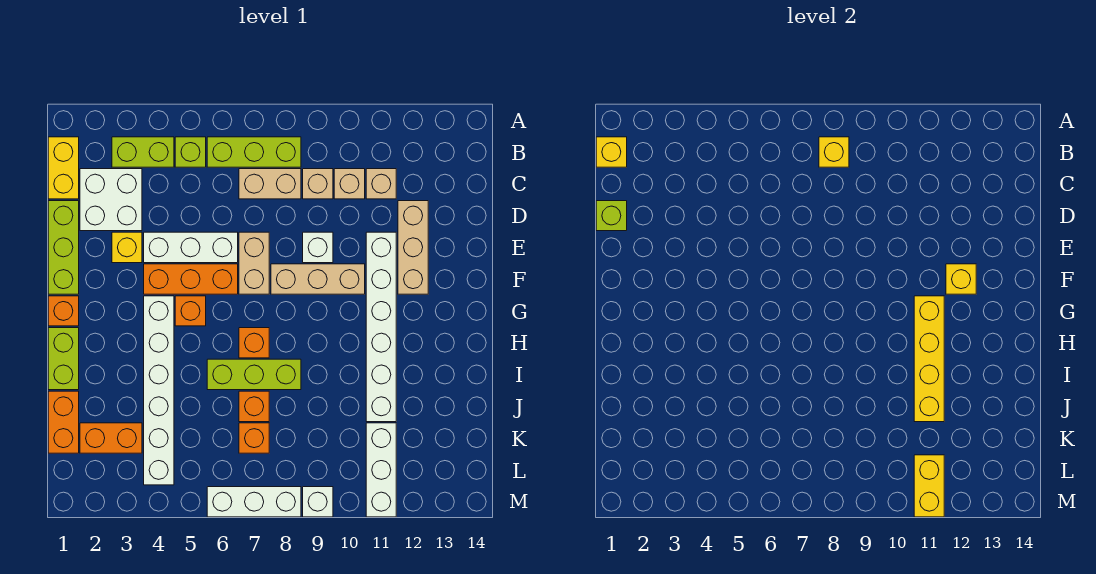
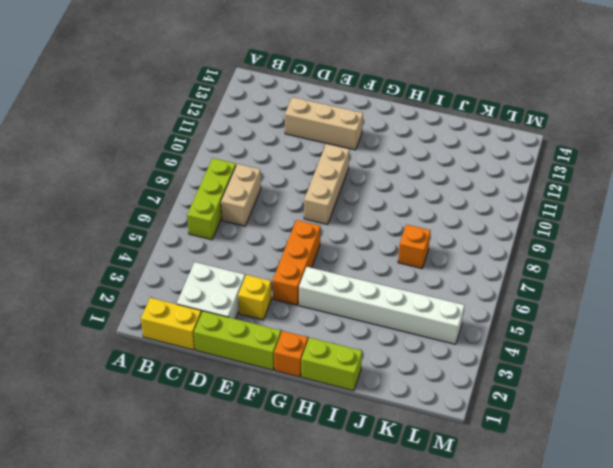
none -> lime brick B3:B4 level 1
none -> lime brick B5 level 1
none -> tan brick C9 level 1
none -> tan brick C10 level 1

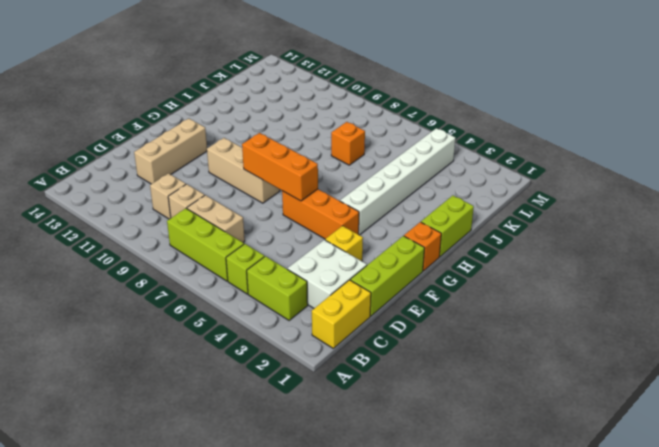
orange brick F6:F8 level 2 -> none
none -> tan brick C11 level 1
none -> white brick E4:E6 level 1
none -> tan brick E7:F7 level 1
none -> white brick E9 level 1

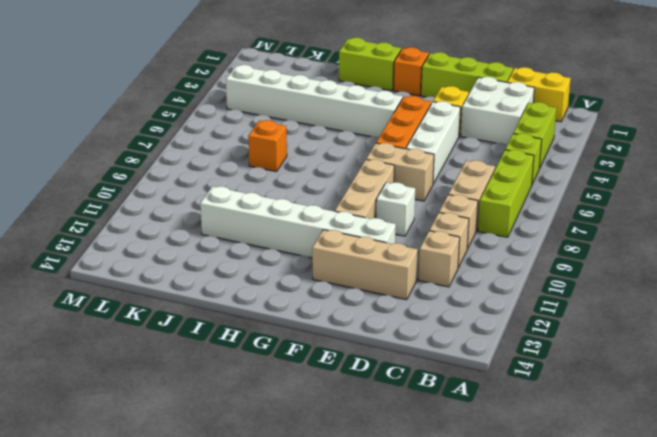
none -> orange brick G5 level 1
none -> orange brick H7 level 1
none -> lime brick I6:I8 level 1
none -> orange brick J1:K1 level 1

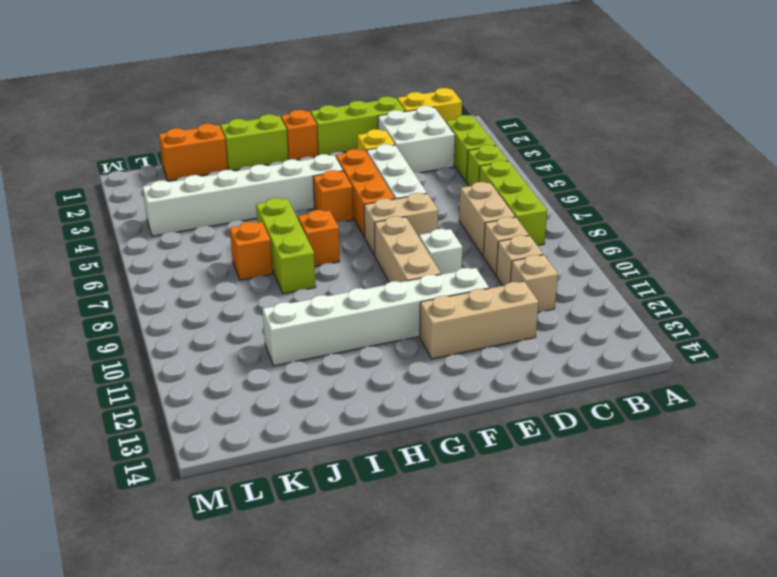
none -> orange brick K2:K3 level 1
none -> orange brick K7 level 1
none -> white brick K11:M11 level 1
none -> white brick M6:M8 level 1

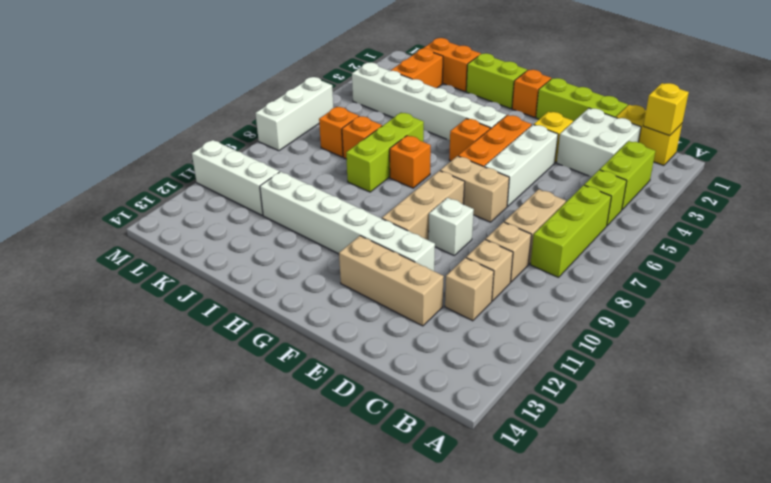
none -> white brick M9 level 1
none -> yellow brick B8 level 2
none -> lime brick D1 level 2
none -> yellow brick F12 level 2

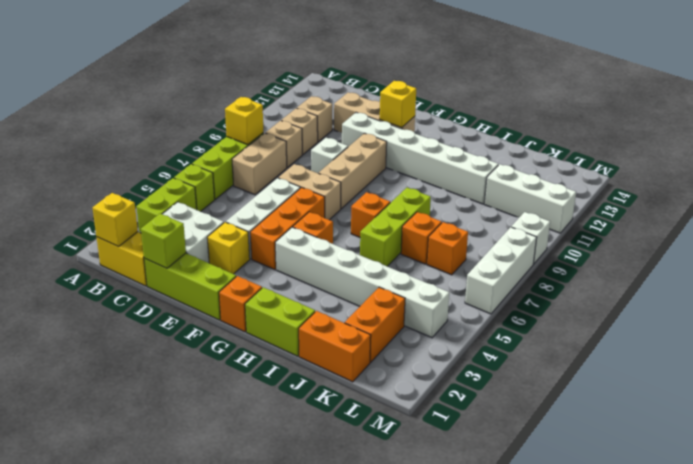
none -> yellow brick G11:J11 level 2
none -> yellow brick L11:M11 level 2

